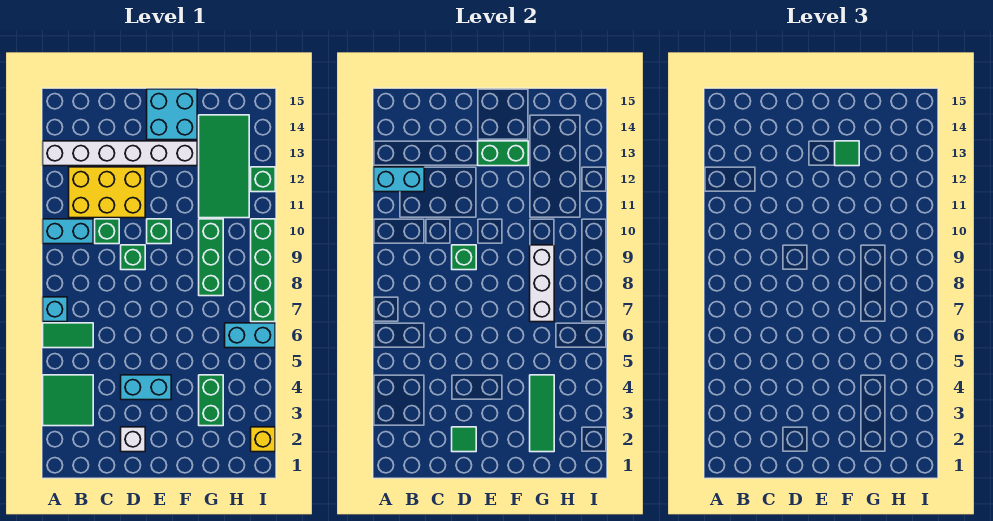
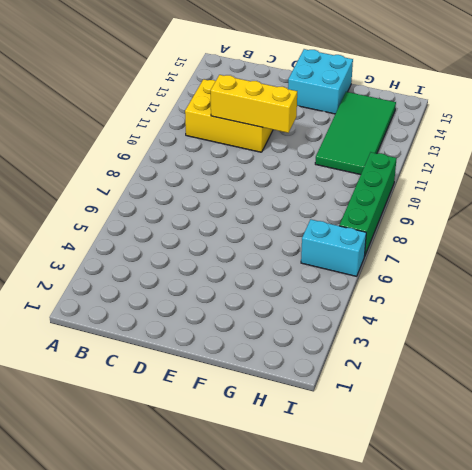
yellow brick C11:E11 level 2 -> none
none -> green tile A3:B4 level 1
none -> green tile A6:B6 level 1
none -> cyan brick A7 level 1

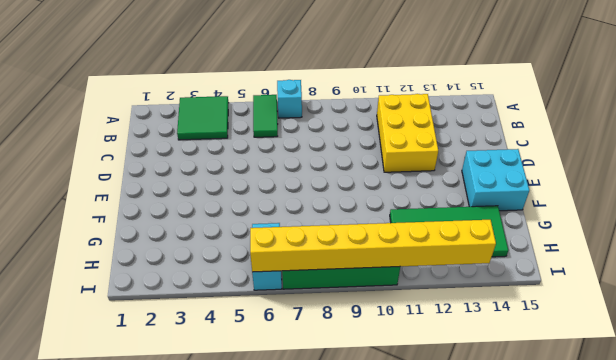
yellow brick I6:I13 level 2 -> none
none -> cyan brick A10:B10 level 1
none -> white brick A13:F13 level 1
none -> green brick C10 level 1

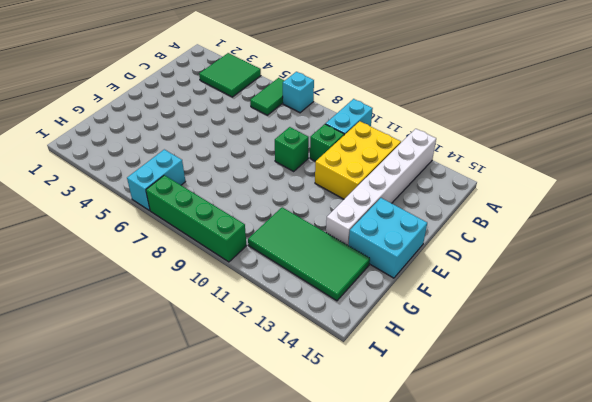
none -> white brick D2 level 1
none -> cyan brick D4:E4 level 1
none -> green brick E10 level 1

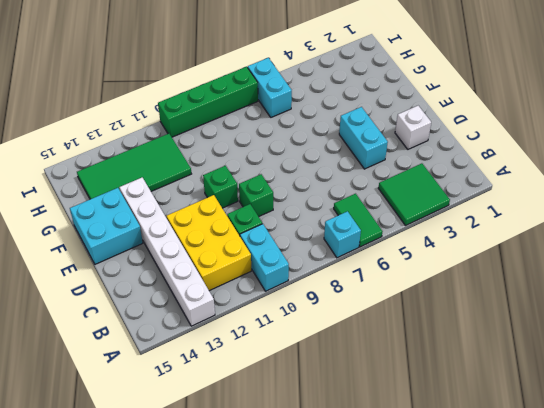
none -> green brick G3:G4 level 1
none -> green brick G8:G10 level 1
none -> yellow brick I2 level 1

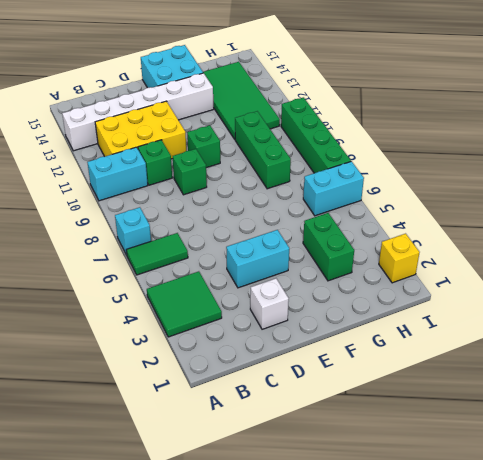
none -> green brick I12 level 1
none -> cyan brick A12:B12 level 2
none -> green tile D2 level 2

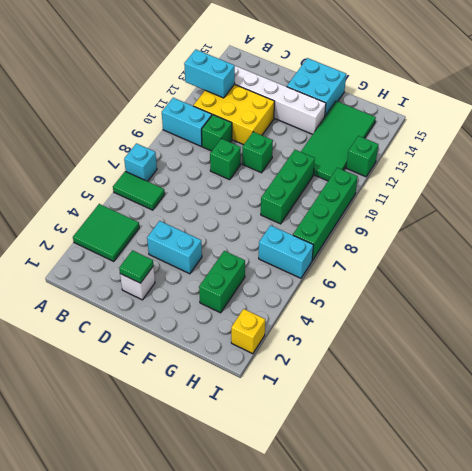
none -> green brick D9 level 2
none -> green brick E13:F13 level 2
none -> green tile G2:G4 level 2

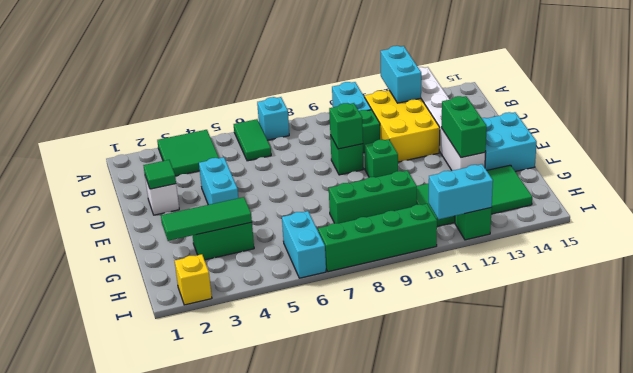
cyan brick I11:I12 level 2 -> none
none -> white brick G7:G9 level 2
none -> green tile F13 level 3

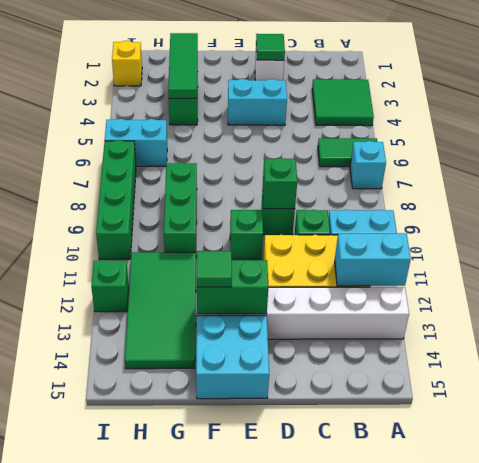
none -> white brick G7:G9 level 2

